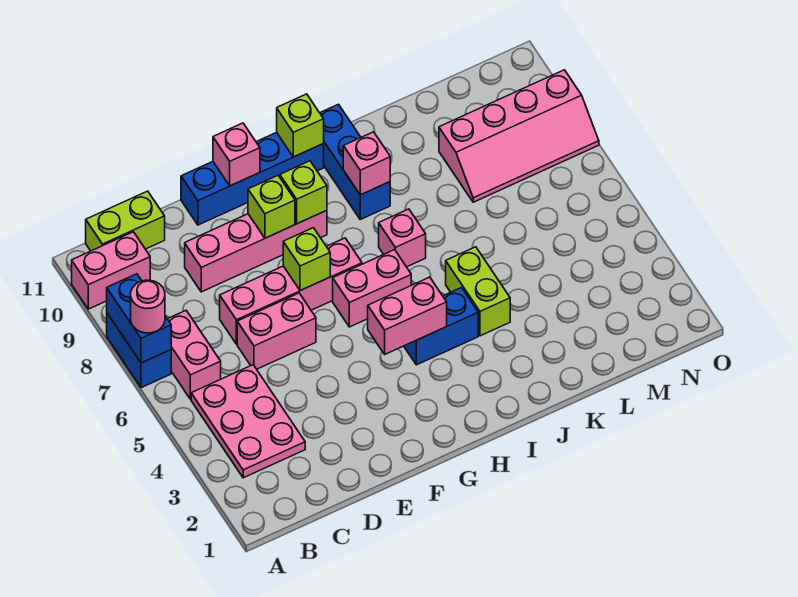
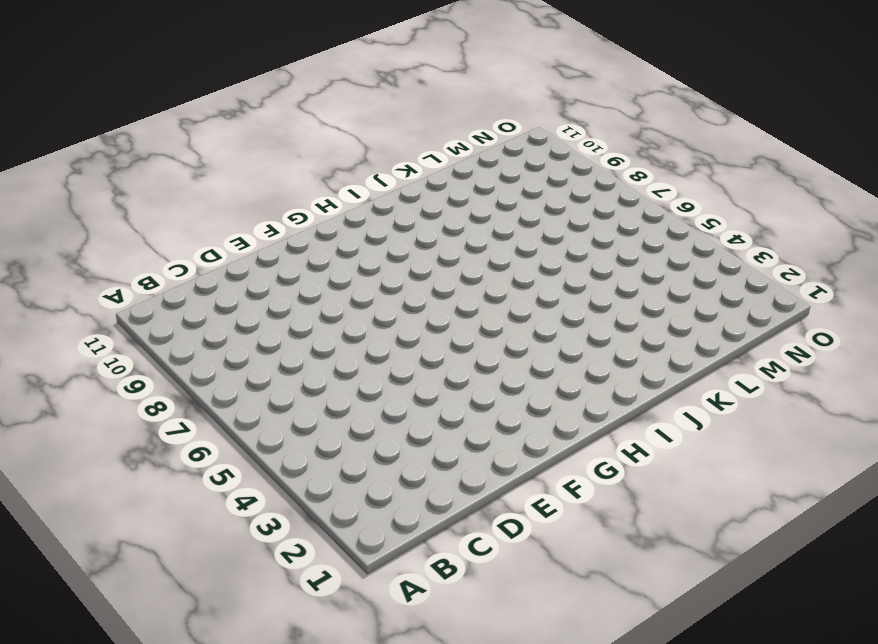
none -> blue brick A7:A8 level 1
none -> pink brick A10:B10 level 1
none -> pink plate B3:C5 level 1

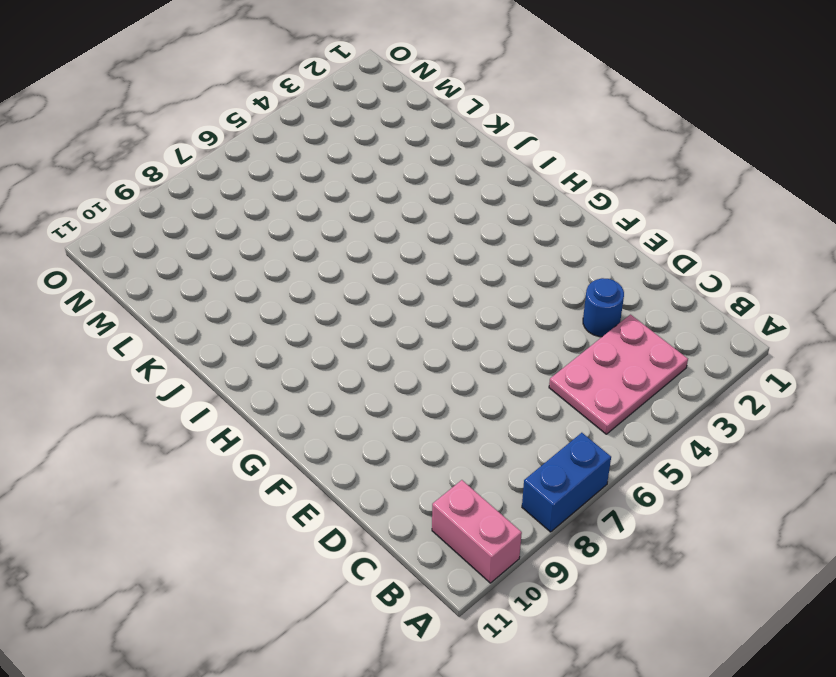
blue round brick D3 level 1 -> none
none -> pink brick B6:B7 level 1
none -> lime brick B11:C11 level 1
none -> pink brick D6:E6 level 1

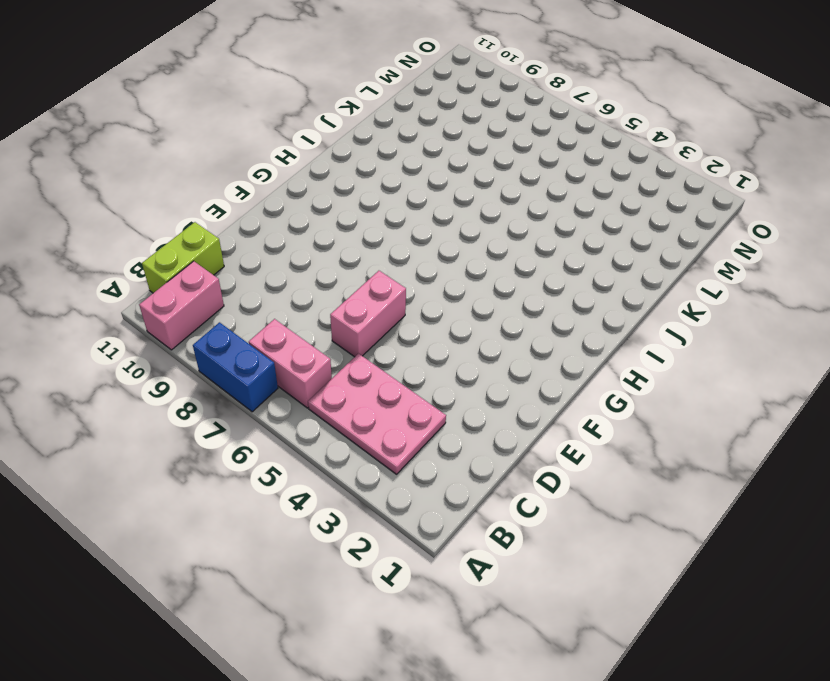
none -> pink brick D7:G7 level 1
none -> pink brick D9:G9 level 1
none -> blue brick E11:H11 level 1

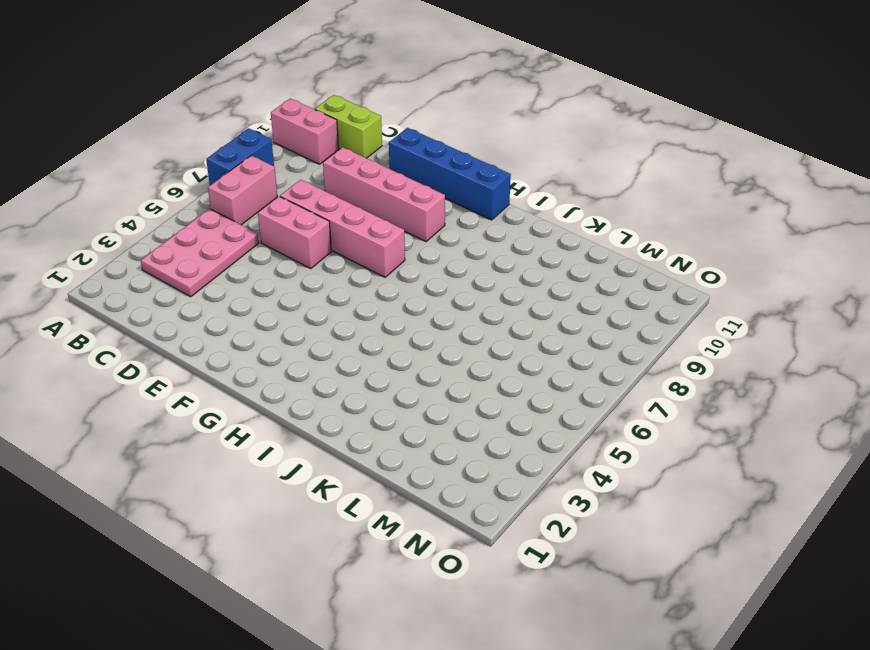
none -> pink brick G6:H6 level 1
none -> blue brick H4:I4 level 1
none -> pink brick I7 level 1

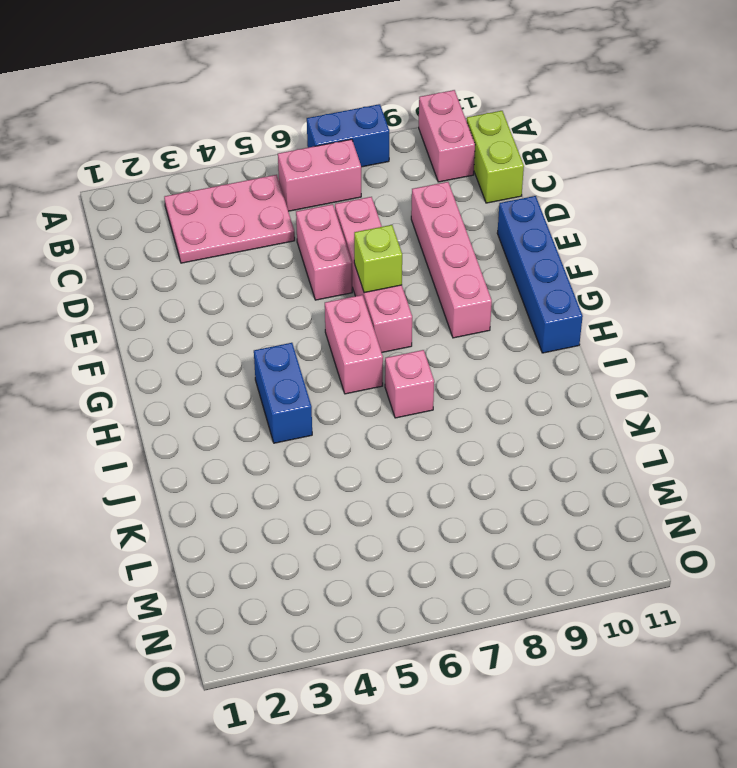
none -> blue brick I9:I11 level 1
none -> lime brick J4:J5 level 1
none -> pink slope L8:O9 level 1 top 9

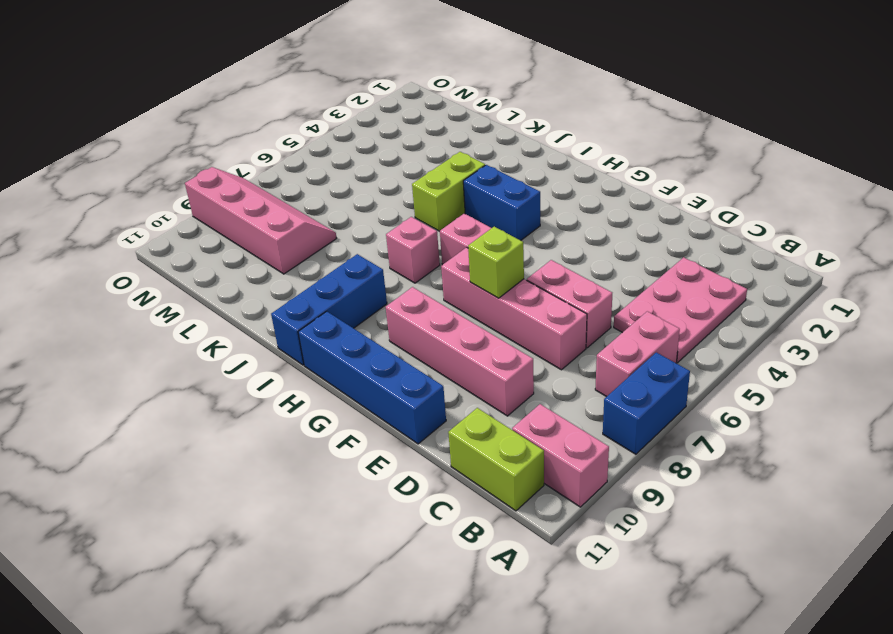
none -> blue brick A7:A8 level 2
none -> lime brick F9 level 2
none -> pink brick F11 level 2

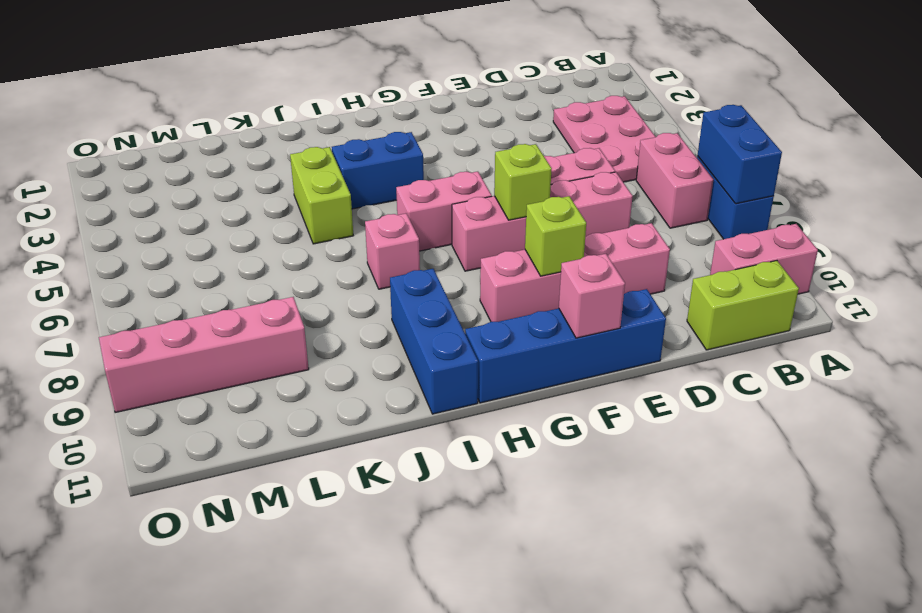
none -> pink brick G4:H4 level 2
none -> lime brick G9 level 2
none -> lime brick H11 level 2

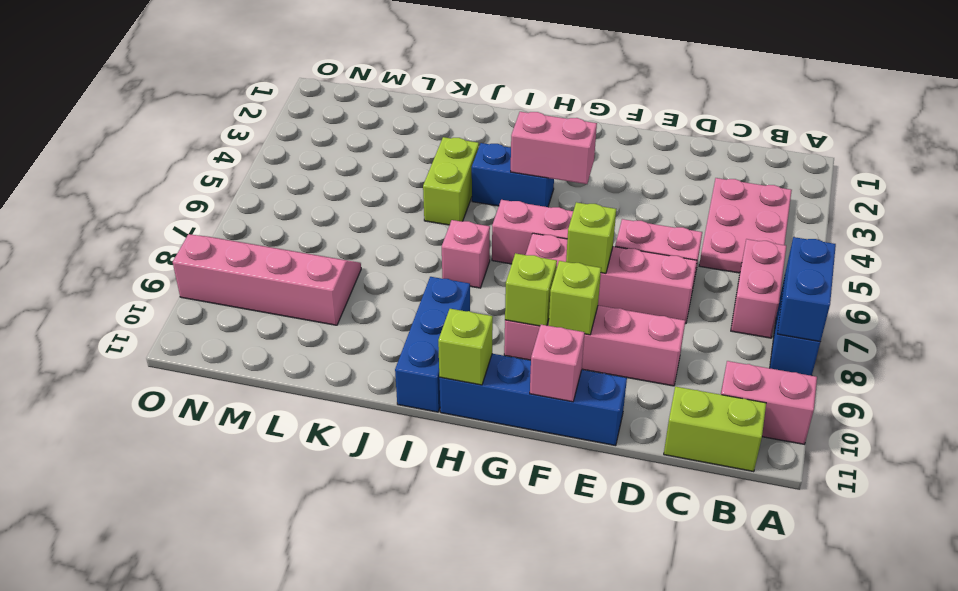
none -> pink brick I9 level 2
none -> pink round brick A7 level 3

